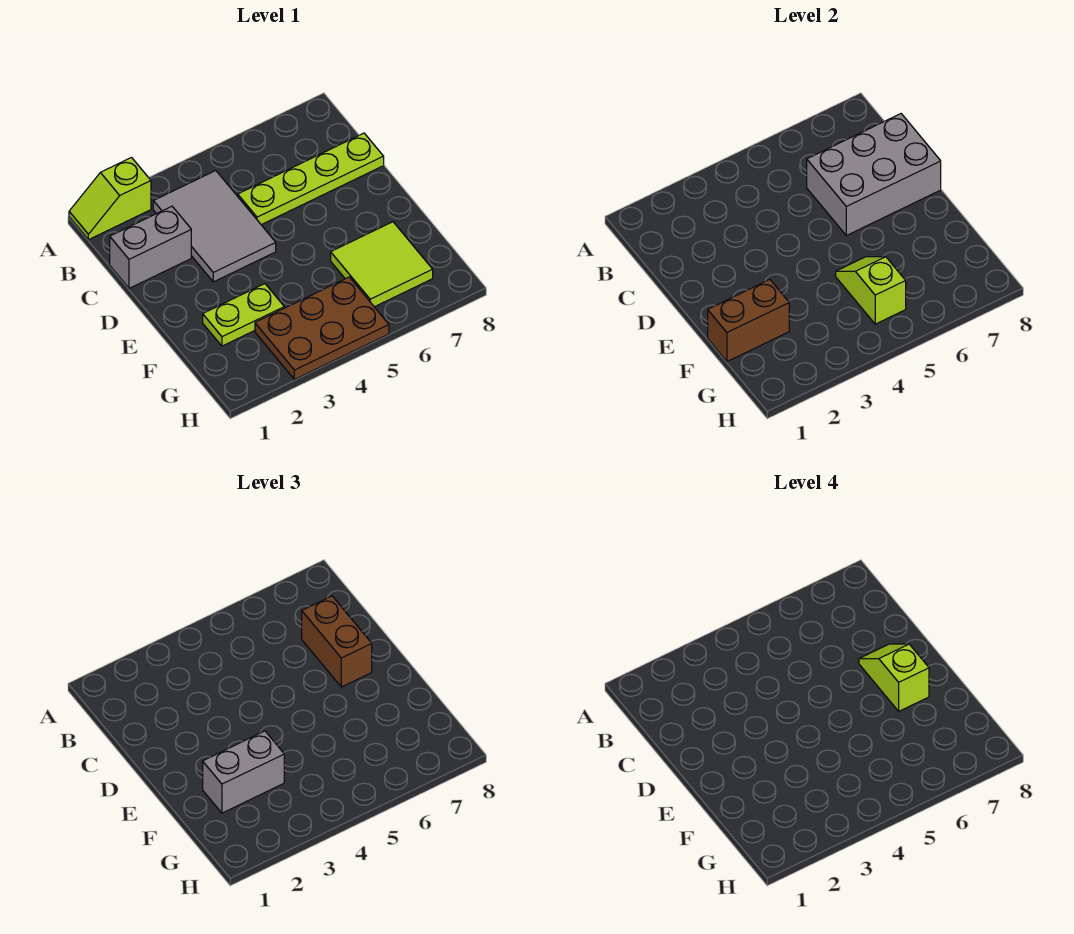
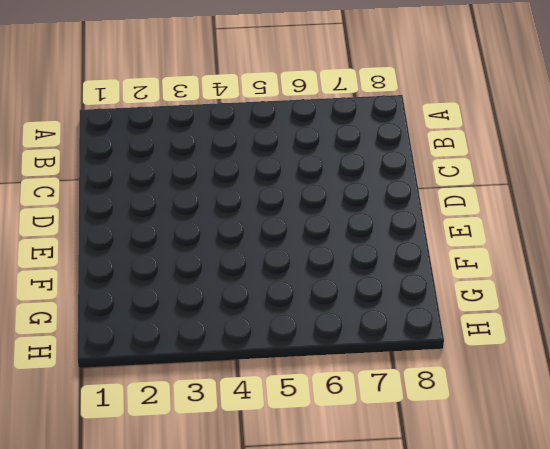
none -> lime slope A1:A2 level 1 top 2
none -> grey tile B3:D4 level 1
none -> grey brick C1:C2 level 1

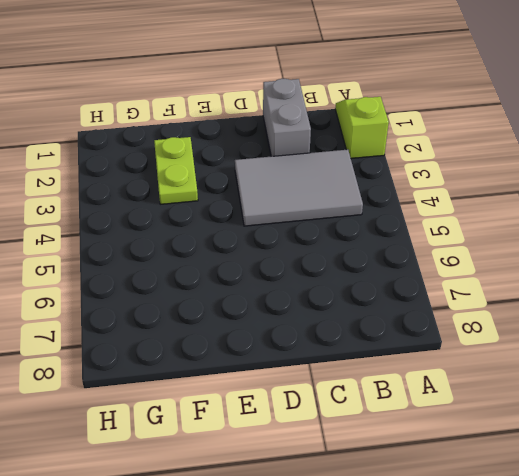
none -> lime plate C5:C8 level 1
none -> lime tile F6:G7 level 1
none -> brown plate G3:H5 level 1

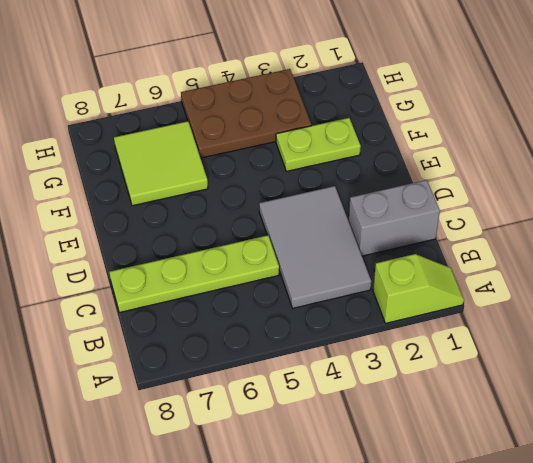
none -> grey brick C6:D8 level 2
none -> brown brick F1:F2 level 2
none -> lime slope F5:G5 level 2 top G

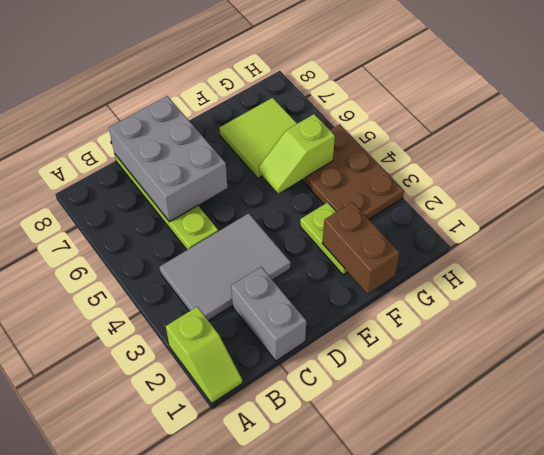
none -> brown brick C7:D7 level 3
none -> grey brick F2:F3 level 3
none -> lime slope D7:E7 level 4 top E

